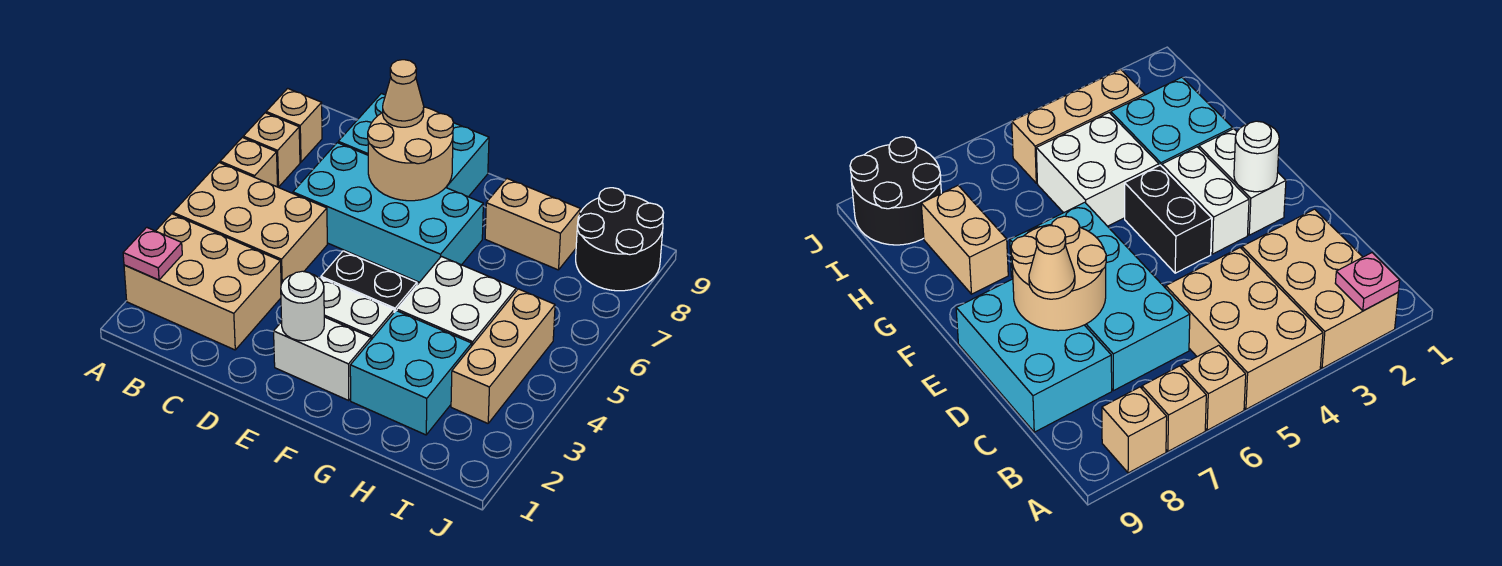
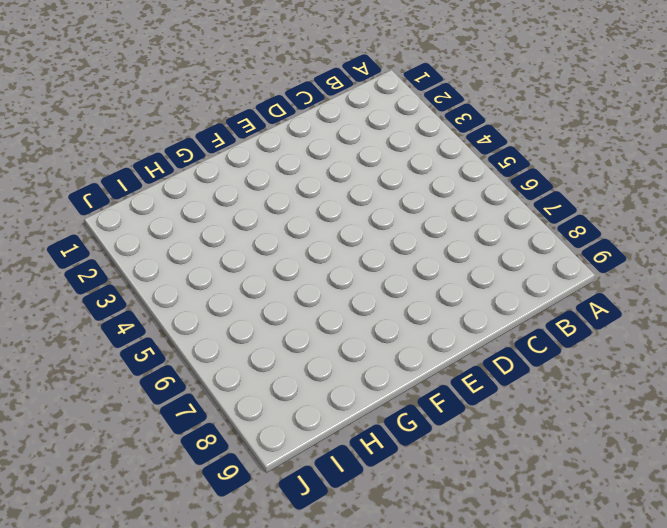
none -> tan brick A2:C3 level 1
none -> tan brick A4:C5 level 1
none -> tan brick A6 level 1

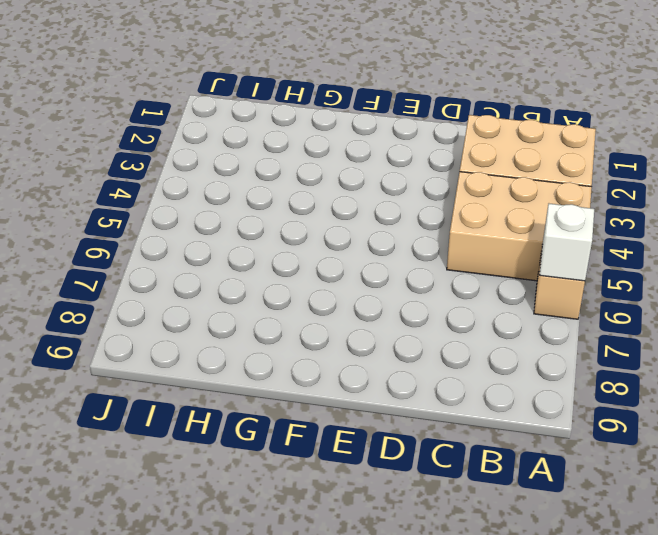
white brick A6 level 2 -> none
none -> tan brick A7 level 1
none -> tan brick A8 level 1
none -> cyan brick C6:F7 level 1

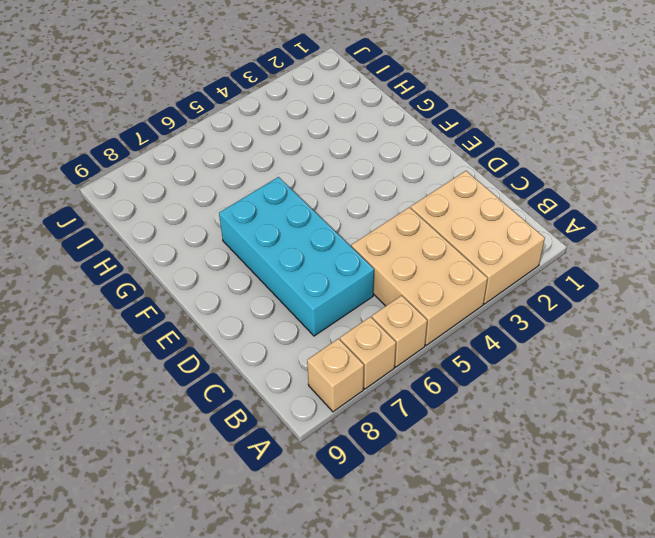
none -> cyan brick C8:E9 level 1
none -> white brick E2:F2 level 1
none -> white brick E3:F3 level 1

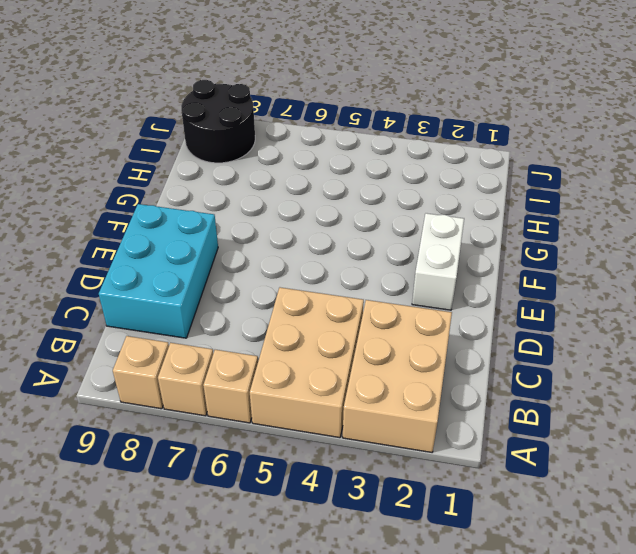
none -> cyan brick C6:F7 level 1
none -> white brick E3:F3 level 1
none -> black brick E4:F4 level 1

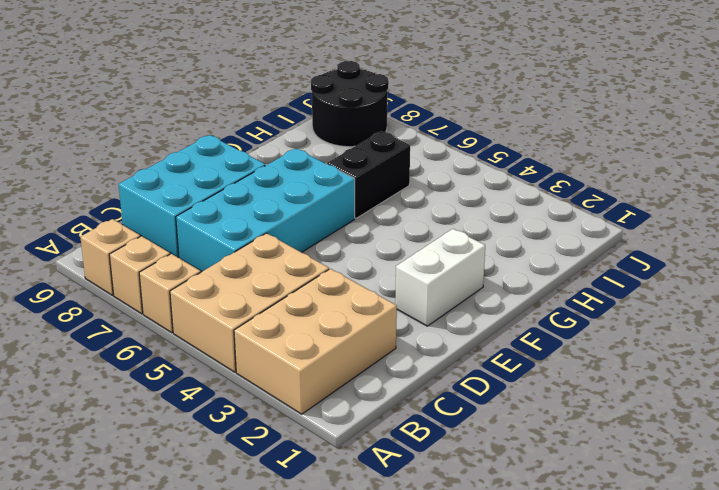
black brick G6:H6 level 1 -> black brick E4:F4 level 1
none -> white brick E3:F3 level 1
none -> cyan brick G2:H3 level 1
none -> white brick G4:H5 level 1

